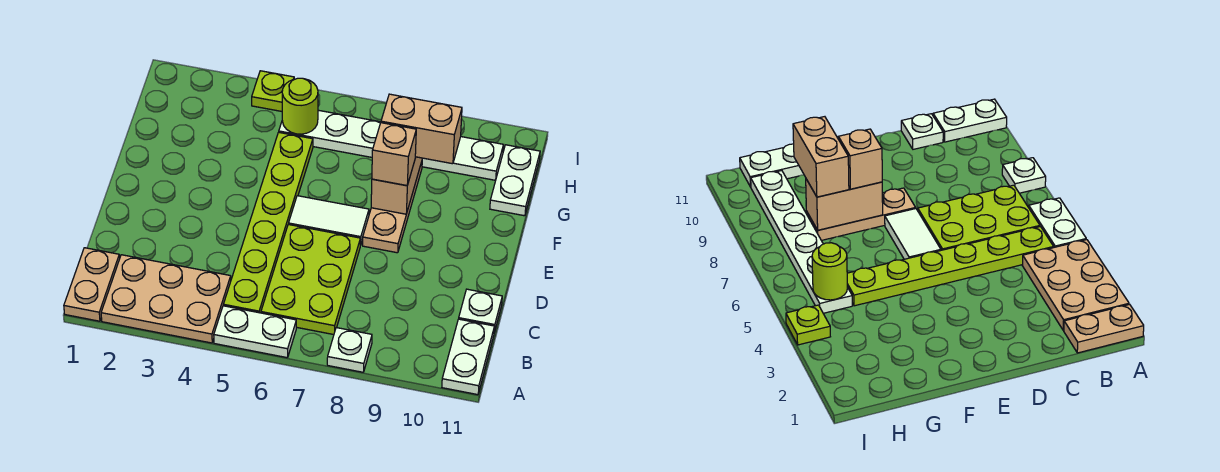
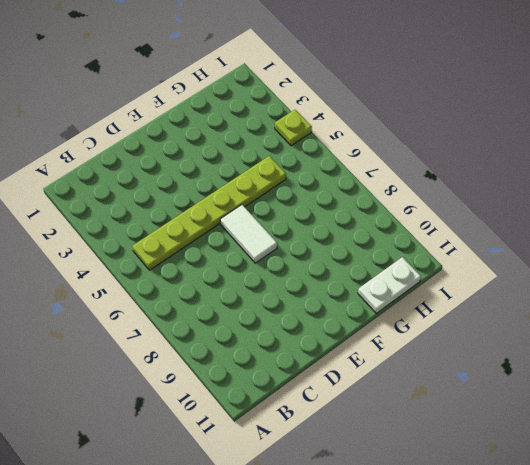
none -> tan plate A1:B1 level 1
none -> tan plate A2:B4 level 1
none -> white plate A5:A6 level 1

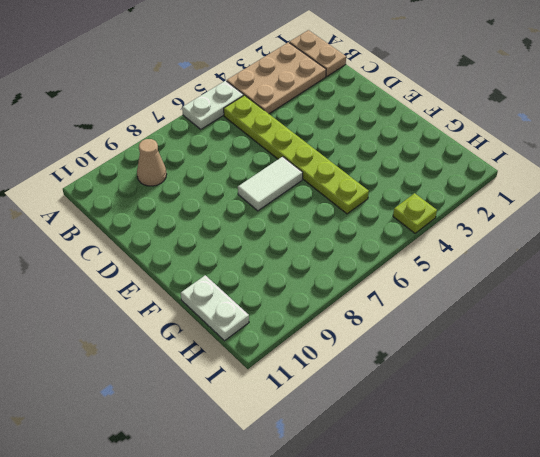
tan cone B9 level 1 -> none
none -> white plate A8 level 1
none -> white plate A11:B11 level 1
none -> lime plate B6:D7 level 1

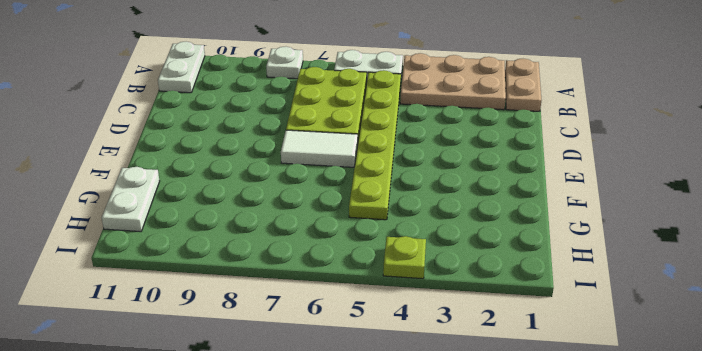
none -> white plate C11 level 1
none -> tan plate E8:G8 level 1
none -> white plate H5:H10 level 1

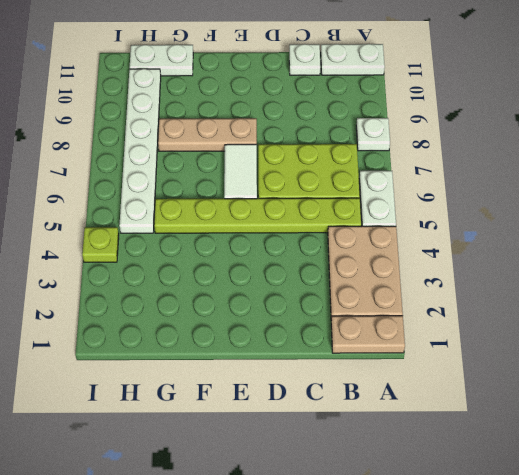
none -> tan brick F8:G8 level 2
none -> lime round brick H5 level 2
none -> tan brick F8 level 3

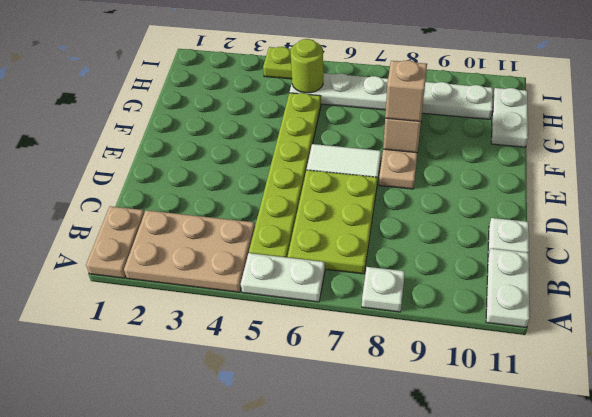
none -> tan brick G8:G9 level 3

